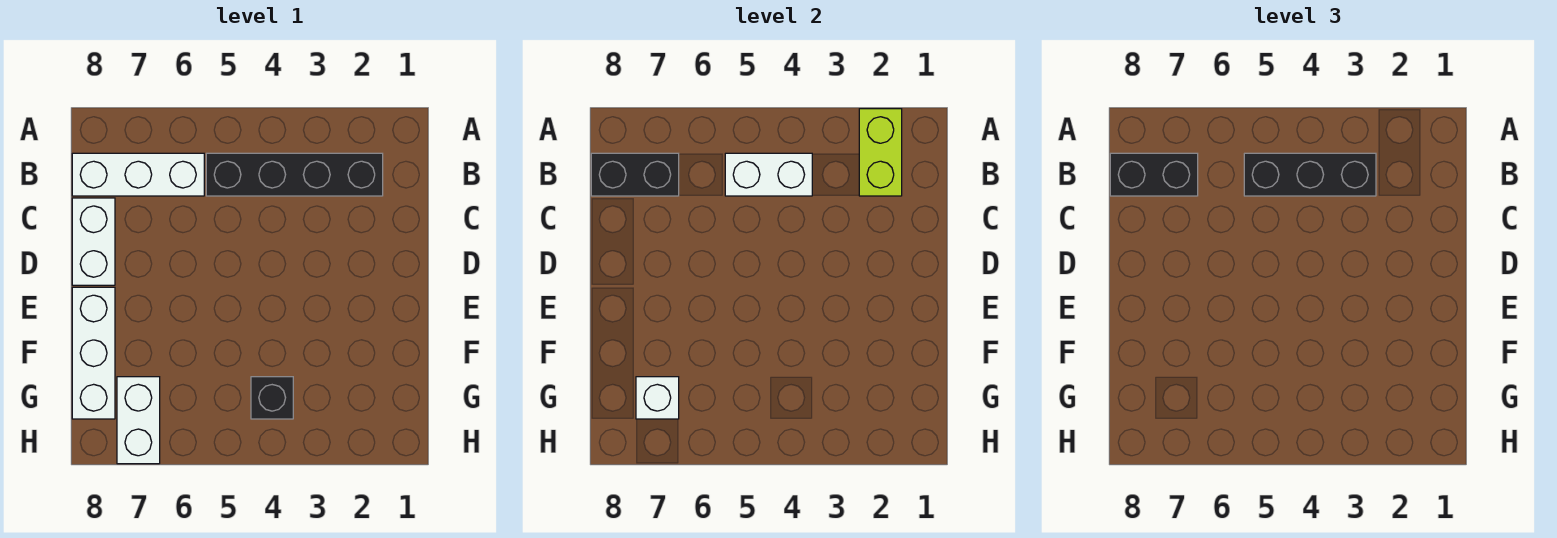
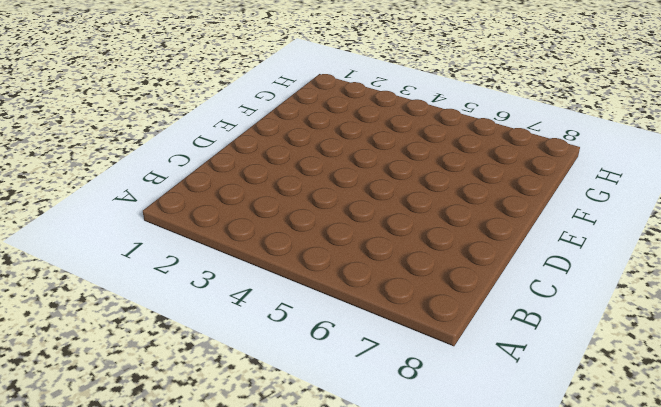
none -> black brick B2:B5 level 1
none -> white brick B6:B8 level 1
none -> white brick C8:D8 level 1

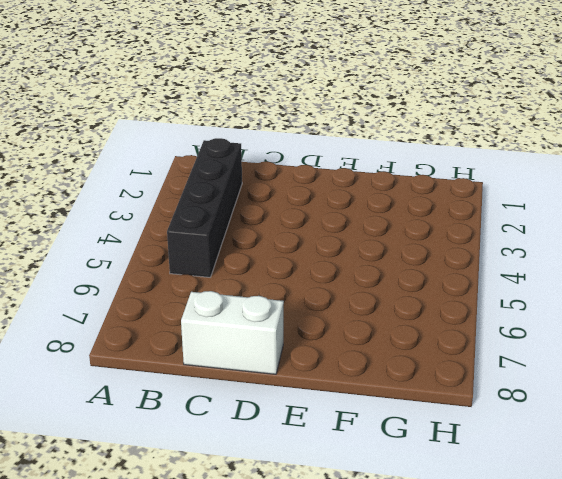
none -> white brick B6:B8 level 1
none -> white brick E8:G8 level 1
none -> black brick G4 level 1

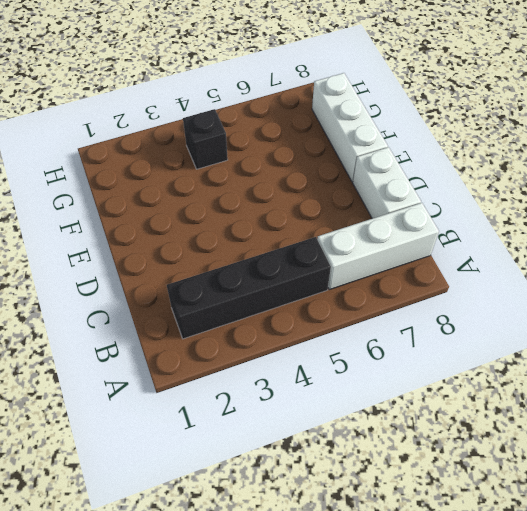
none -> white brick G7:H7 level 1
none -> lime brick A2:B2 level 2
none -> white brick B4:B5 level 2

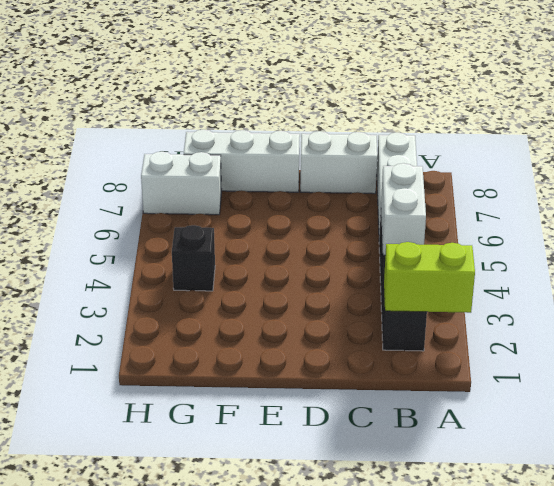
none -> black brick B7:B8 level 2
none -> white brick G7 level 2
none -> black brick B3:B5 level 3

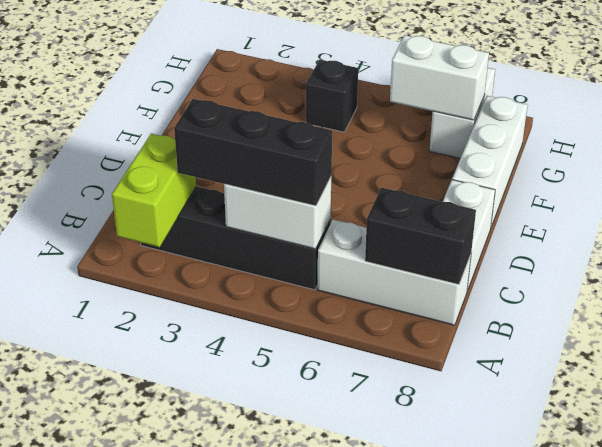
white brick G6:G7 level 2 -> white brick G7 level 2
none -> black brick B7:B8 level 3

